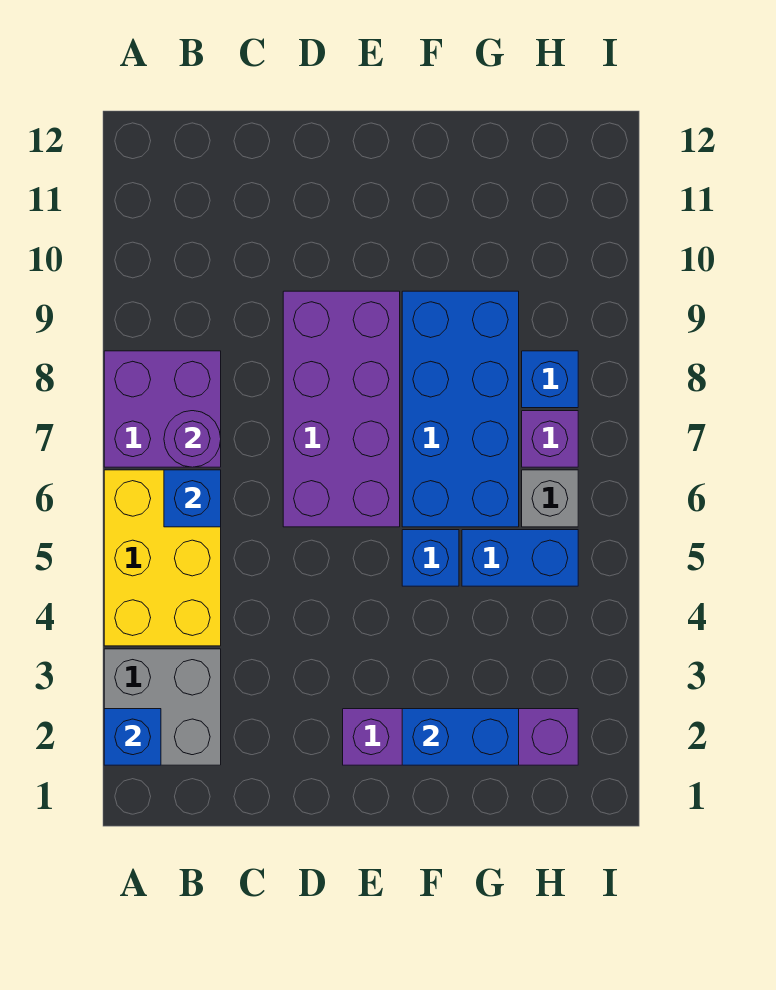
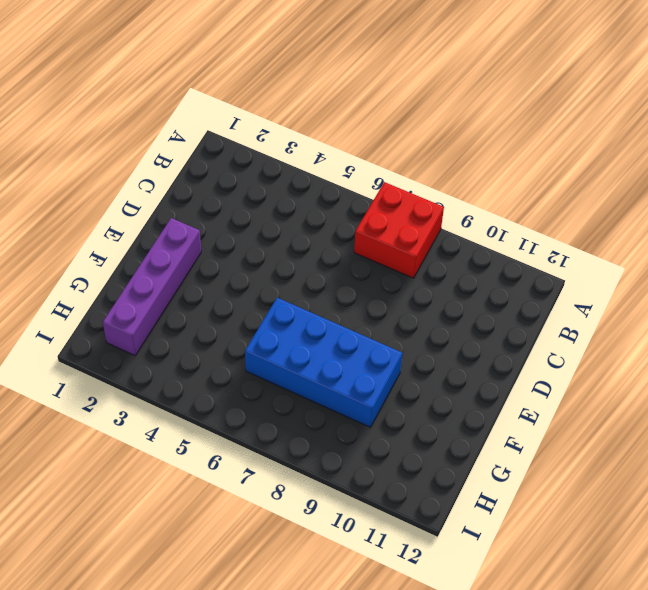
red brick A7:B8 level 1 -> purple brick A7:B8 level 1
none -> grey brick A2:B3 level 1
none -> yellow brick A4:B6 level 1
none -> purple brick D6:E9 level 1

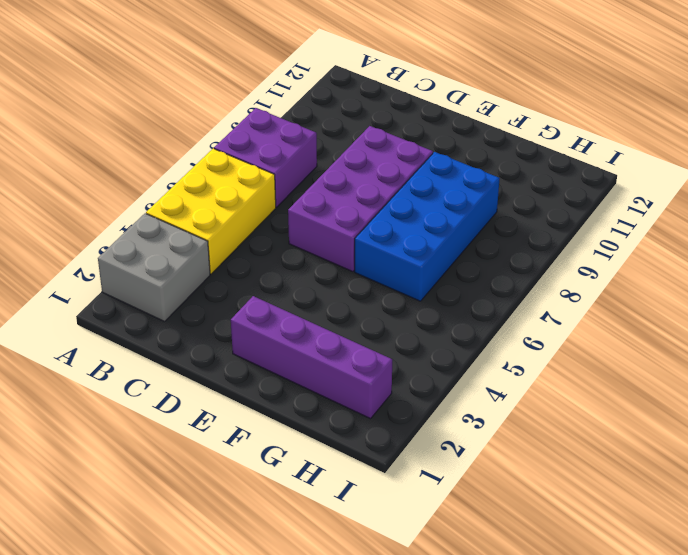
none -> blue brick F5 level 1
none -> blue brick G5:H5 level 1
none -> grey brick H6 level 1

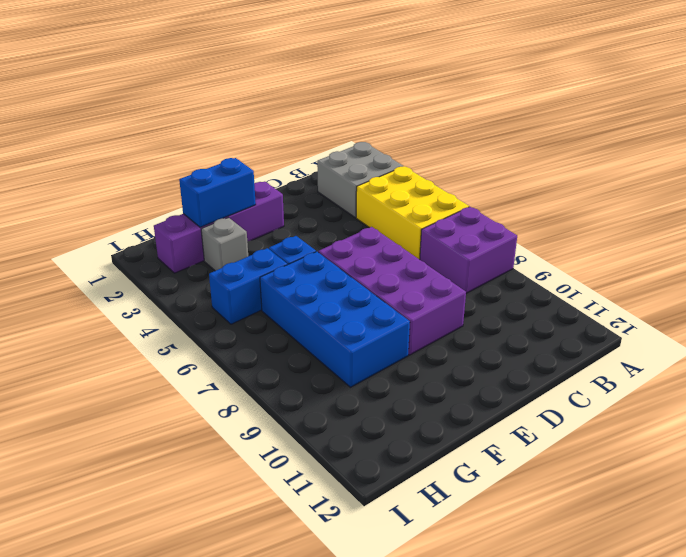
grey brick G3 level 1 -> grey brick H6 level 1
none -> purple brick H7 level 1
none -> blue brick H8 level 1
none -> blue brick A2 level 2

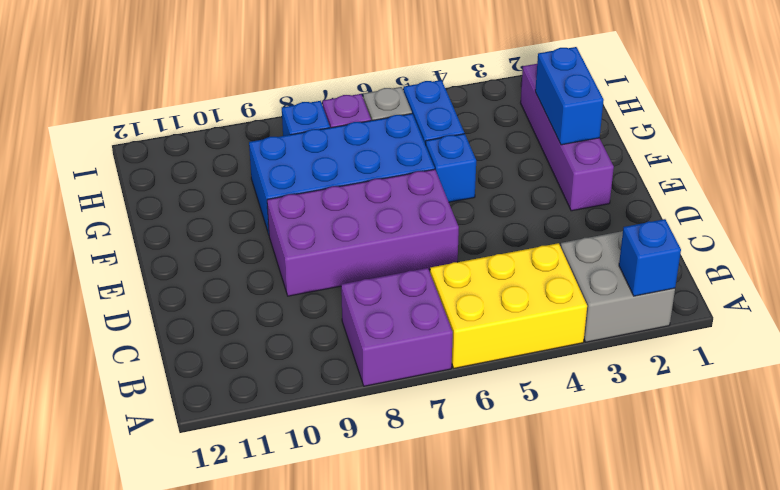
none -> blue brick B6 level 2
none -> purple round brick B7 level 2

